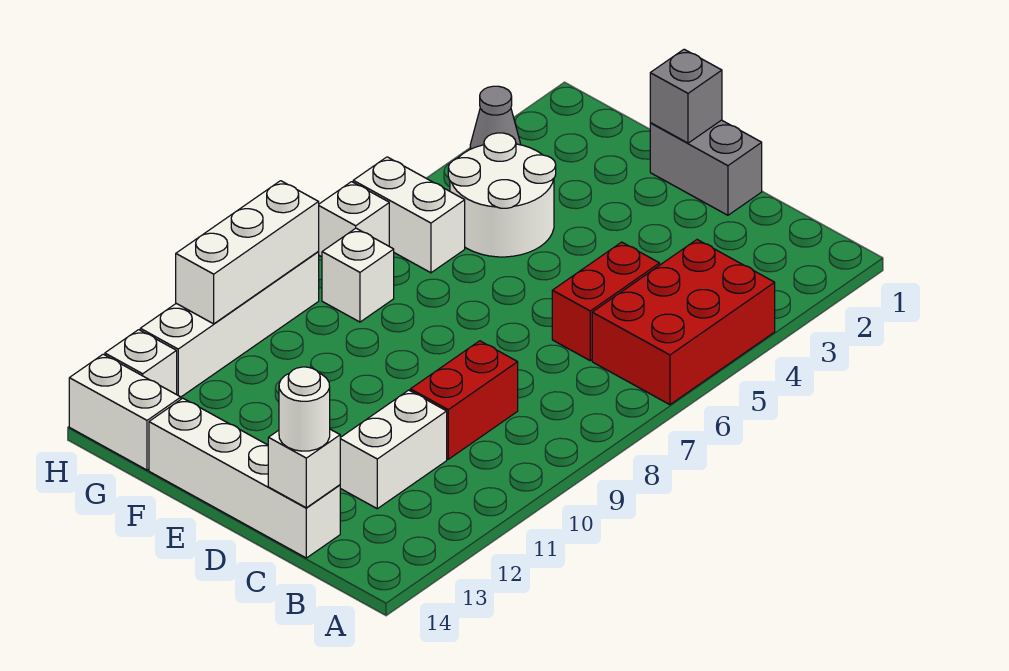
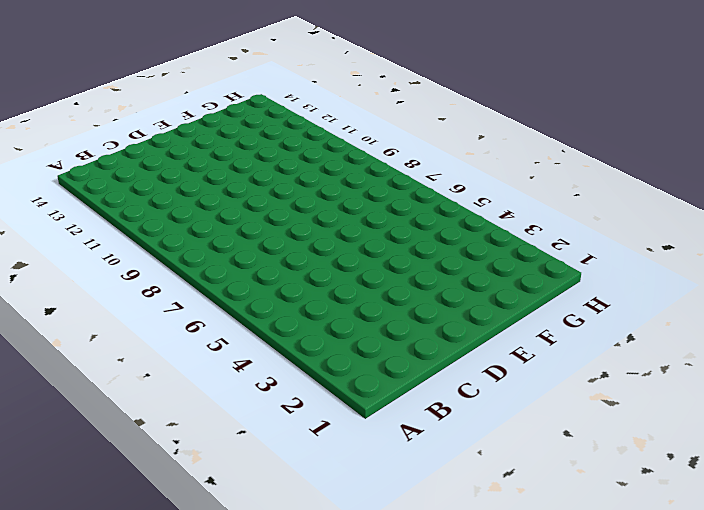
none -> red brick A4:B6 level 1
none -> red brick C5:C6 level 1
none -> red brick C9:C10 level 1

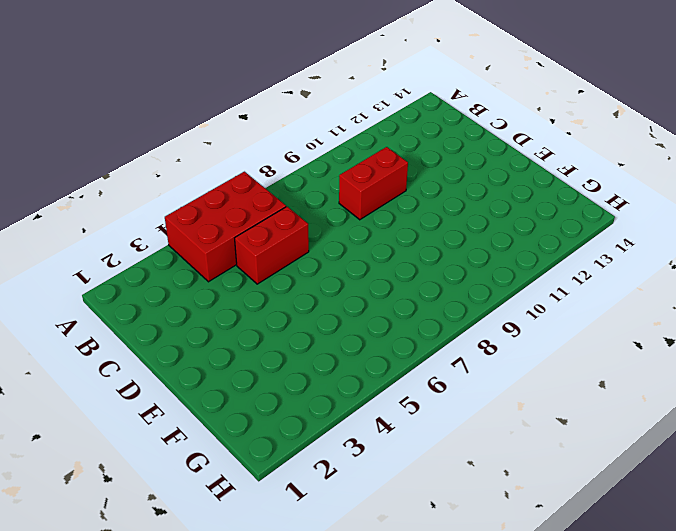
none -> white brick C11:C12 level 1
none -> white brick C14:F14 level 1
none -> grey brick D1:E1 level 1

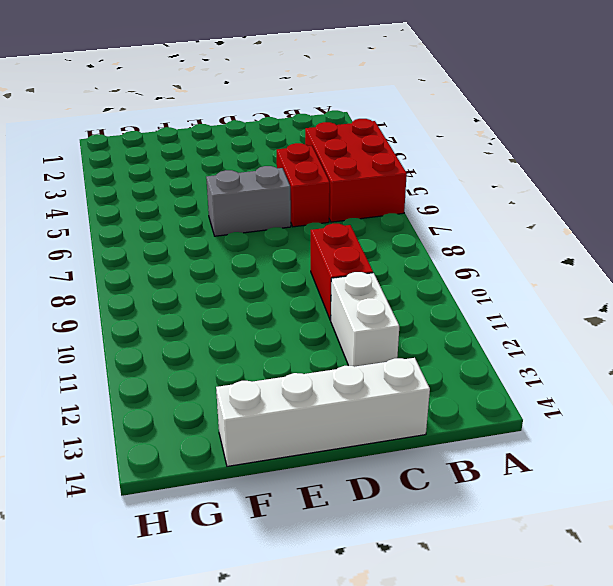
grey brick D6:E6 level 1 -> grey brick D1:E1 level 1
none -> white round brick F4:G5 level 1
none -> white brick G6:H6 level 1
none -> white brick G8 level 1

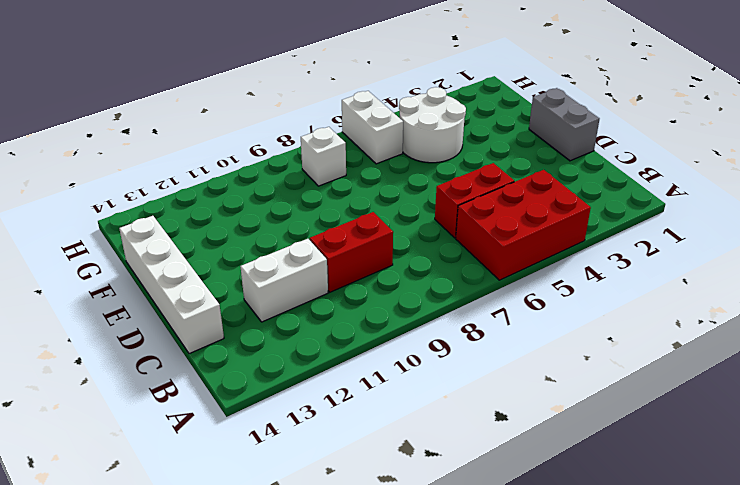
none -> white brick G14:H14 level 1
none -> grey cone H3 level 1
none -> white brick H7 level 1

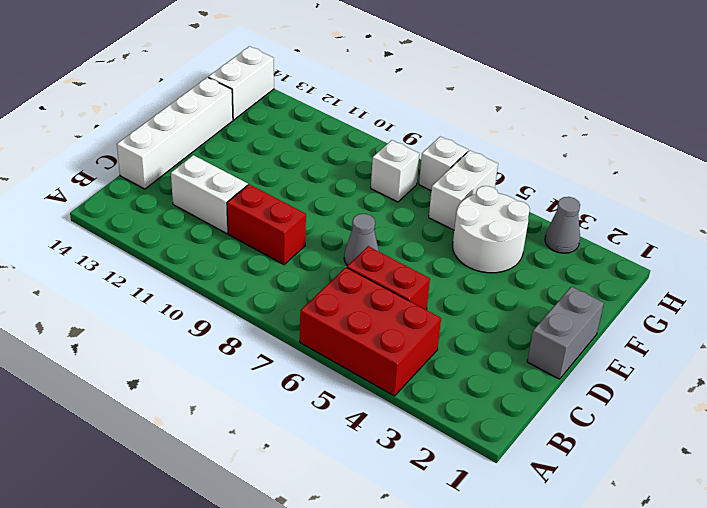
grey cone D7 level 1 -> none
none -> white brick H9:H12 level 1
none -> white brick H13 level 1
none -> white brick C14 level 2

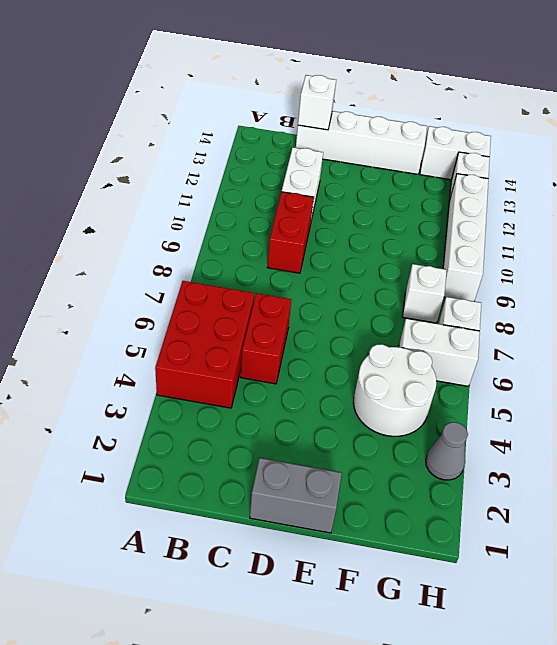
none -> grey brick E1 level 2
none -> white brick H9:H11 level 2
none -> white round brick C14 level 3

